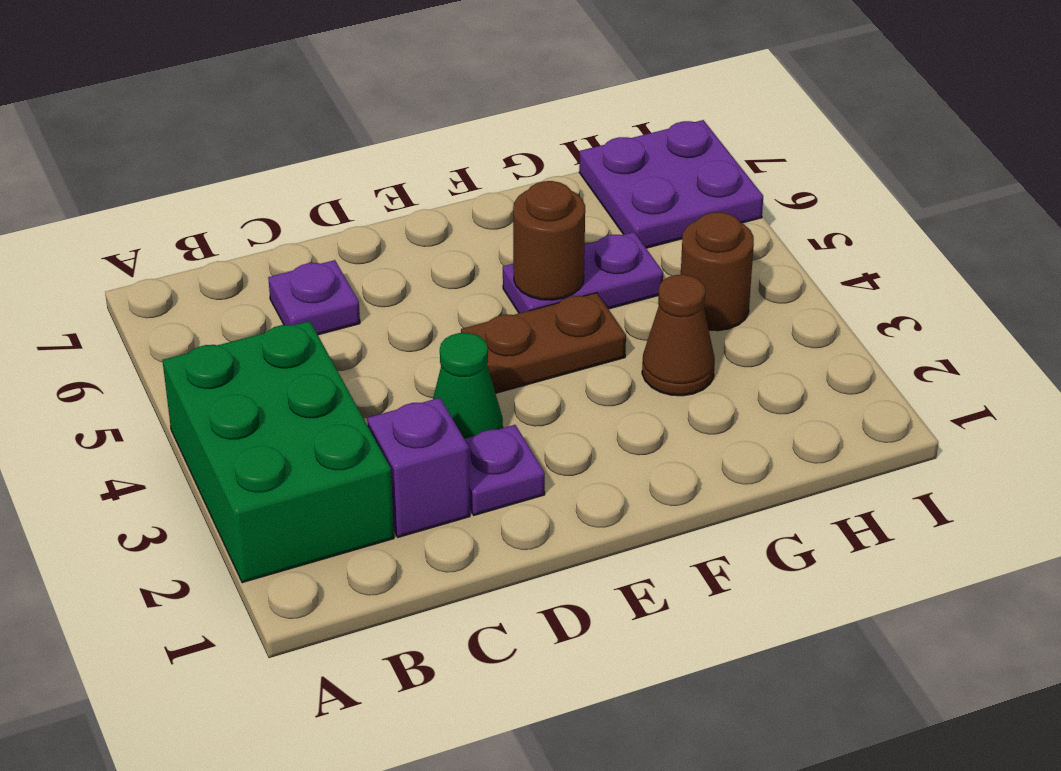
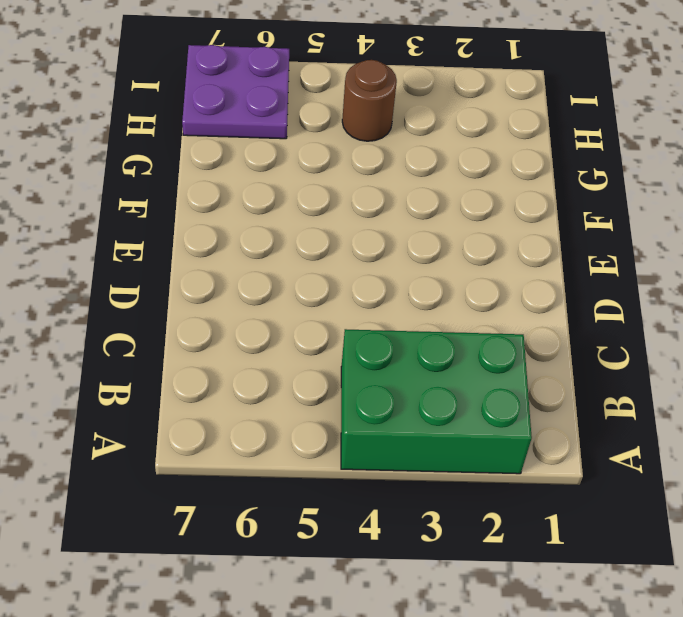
none -> purple brick C2 level 1
none -> purple plate C6 level 1

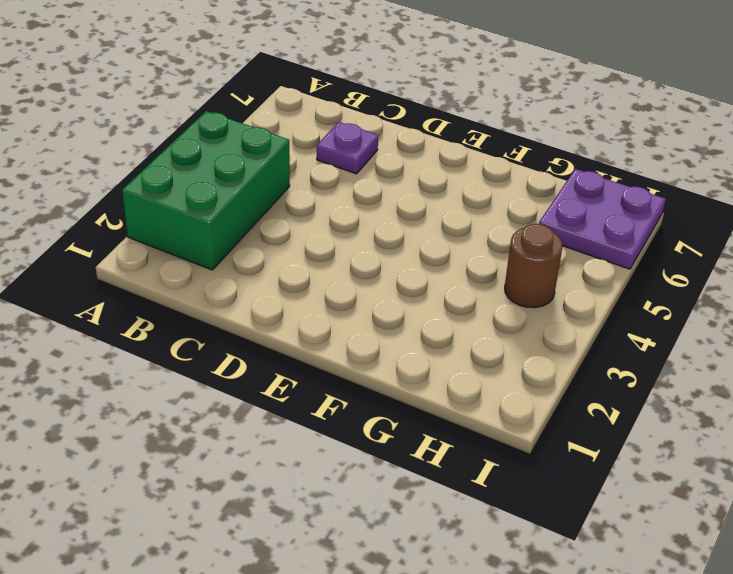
none -> purple brick C2 level 1
none -> purple plate D2 level 1

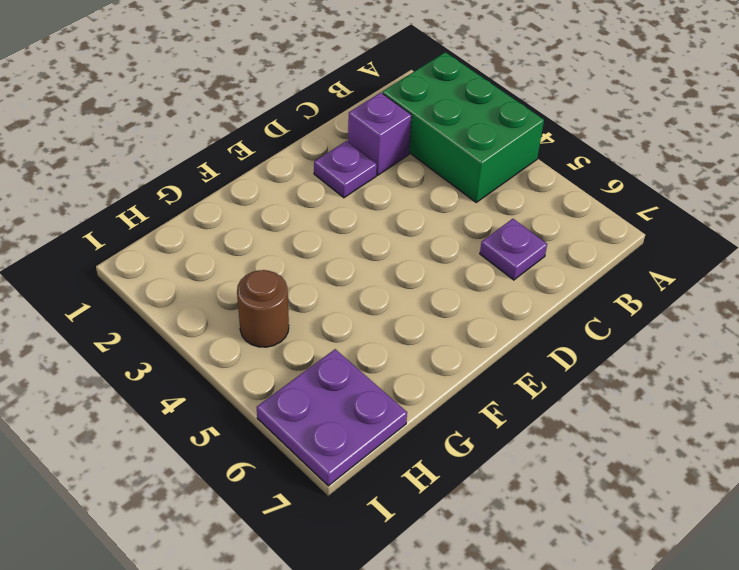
none -> green cone D3 level 1
none -> brown plate E4:F4 level 1

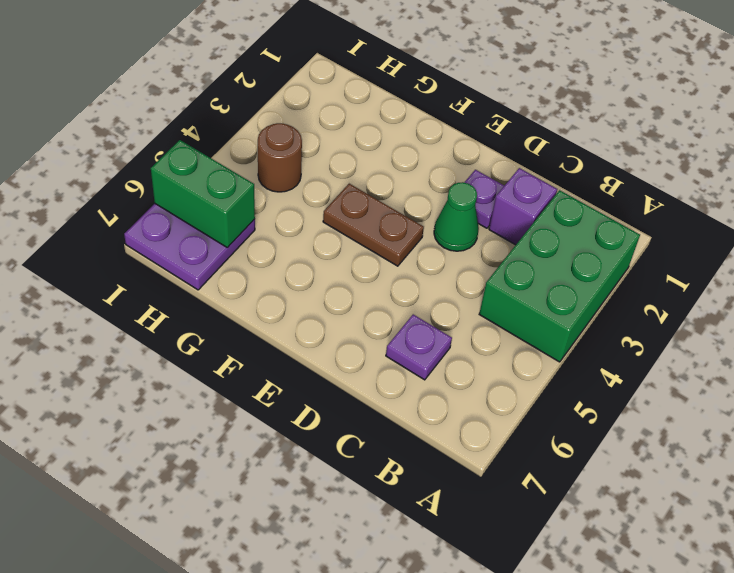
green brick H6:I6 level 2 -> none
none -> purple plate F5:G5 level 1
none -> brown cone G3 level 1

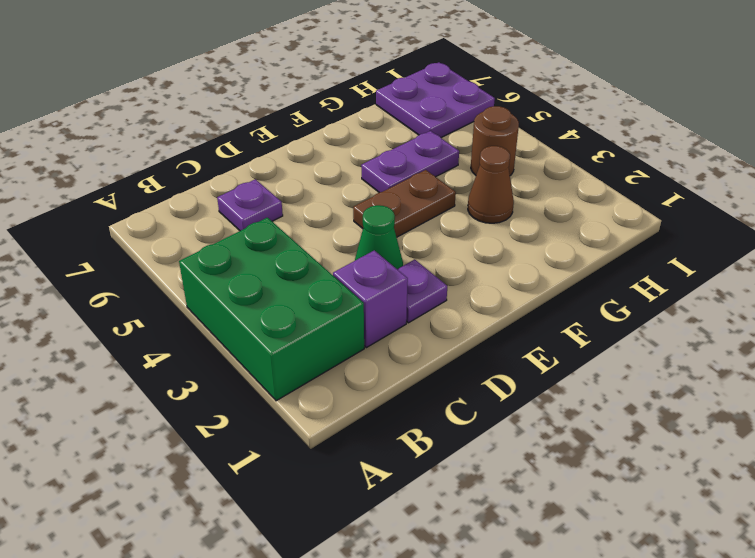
none -> brown round brick F5 level 2

